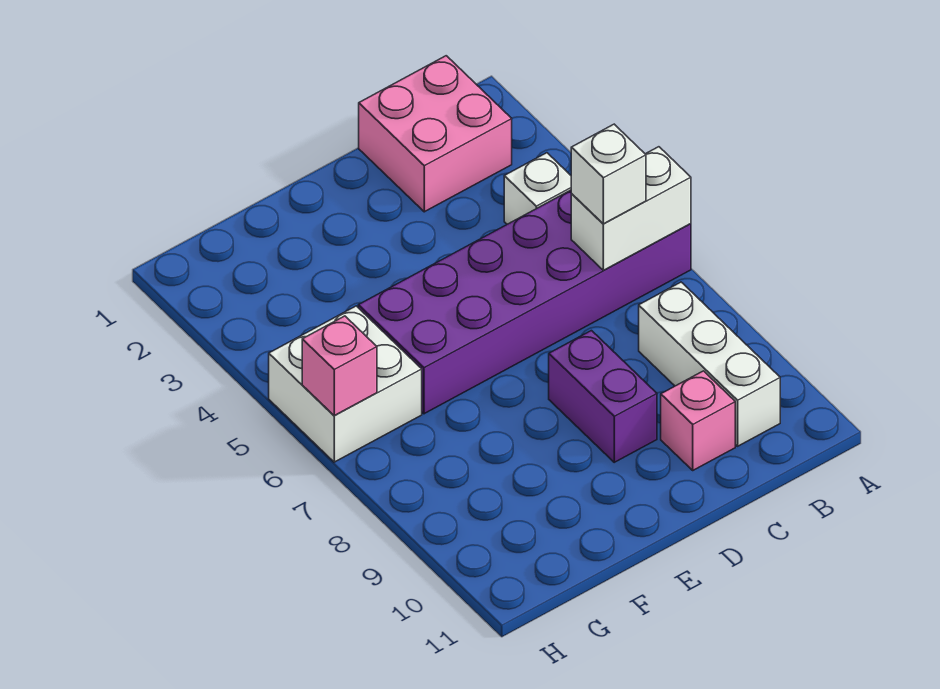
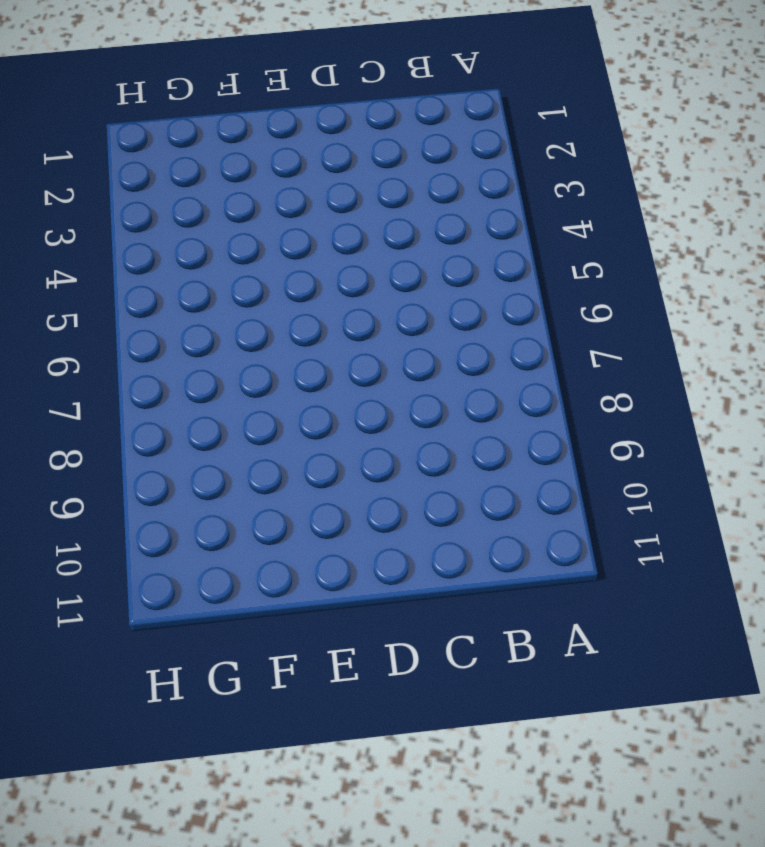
none -> purple brick A5:F6 level 1
none -> pink brick B1:C2 level 1

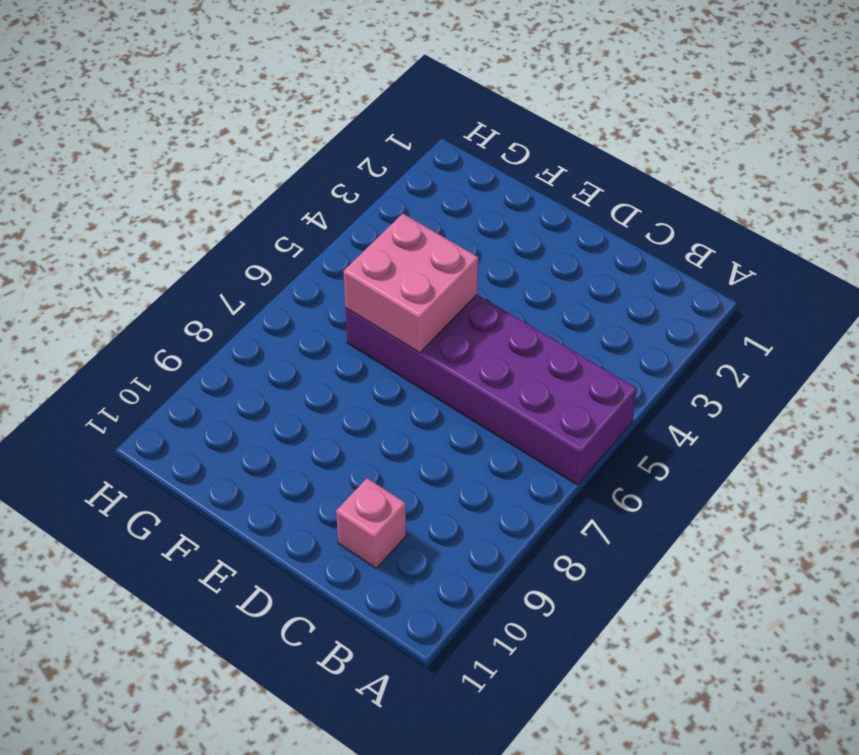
pink brick E5:F6 level 2 -> pink brick B1:C2 level 1
none -> white brick B4 level 1
none -> white brick B8:B10 level 1

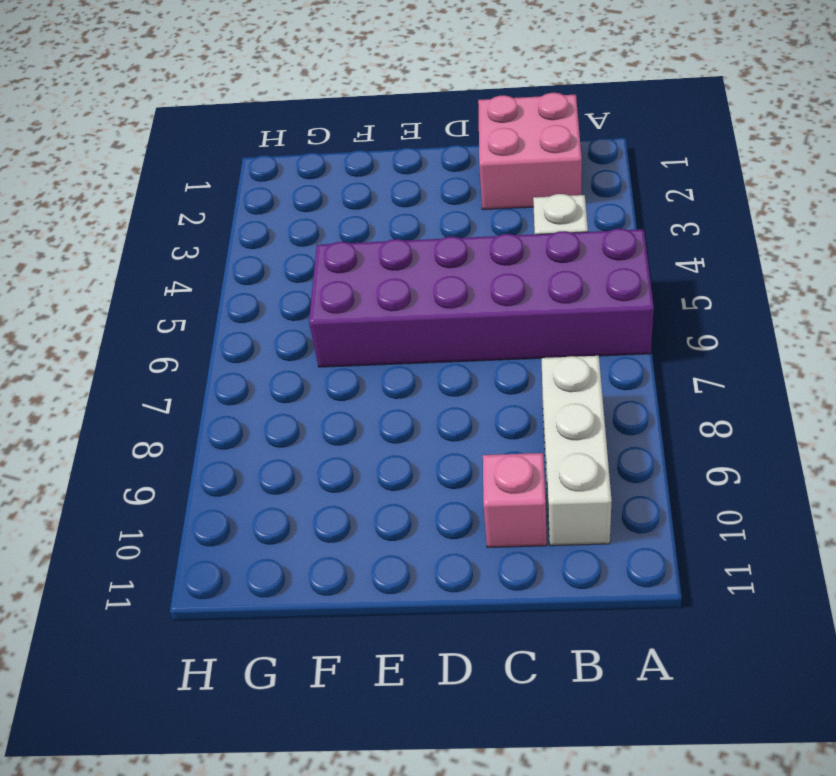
none -> purple brick D8:D9 level 1
none -> white brick G5:H6 level 1

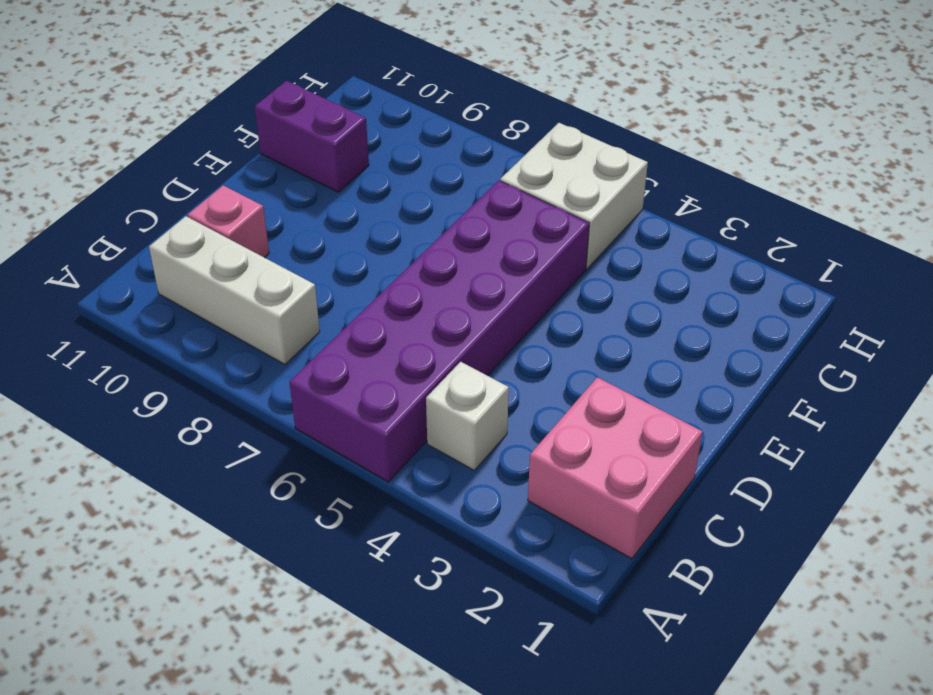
purple brick F10:F11 level 1 -> purple brick D8:D9 level 1
none -> white brick A6:B6 level 2
none -> pink brick H6 level 2

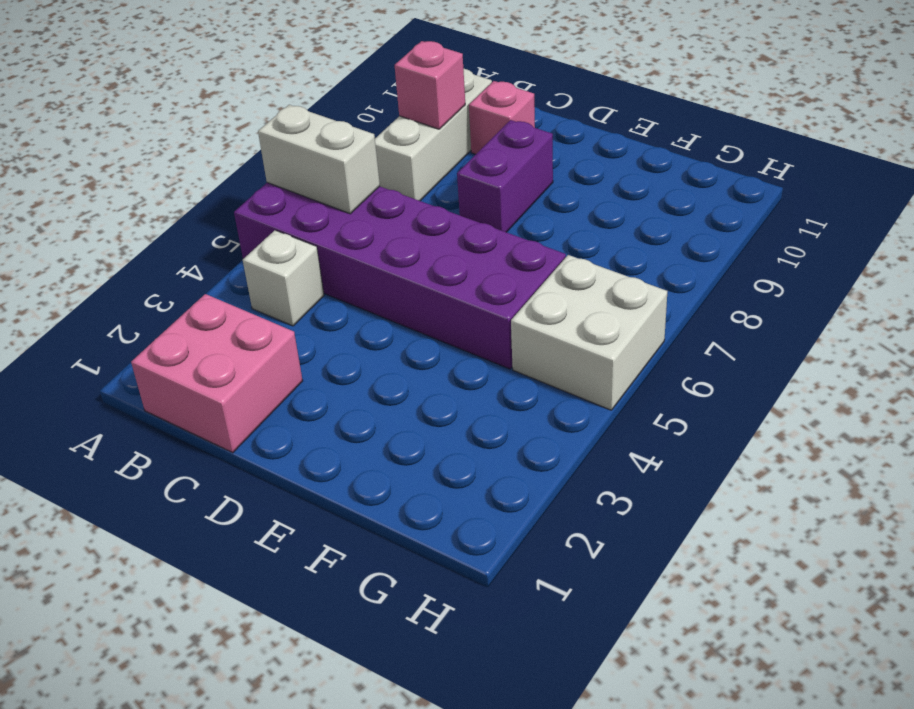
pink brick B9 level 2 -> pink brick H6 level 2
none -> white brick B6 level 3

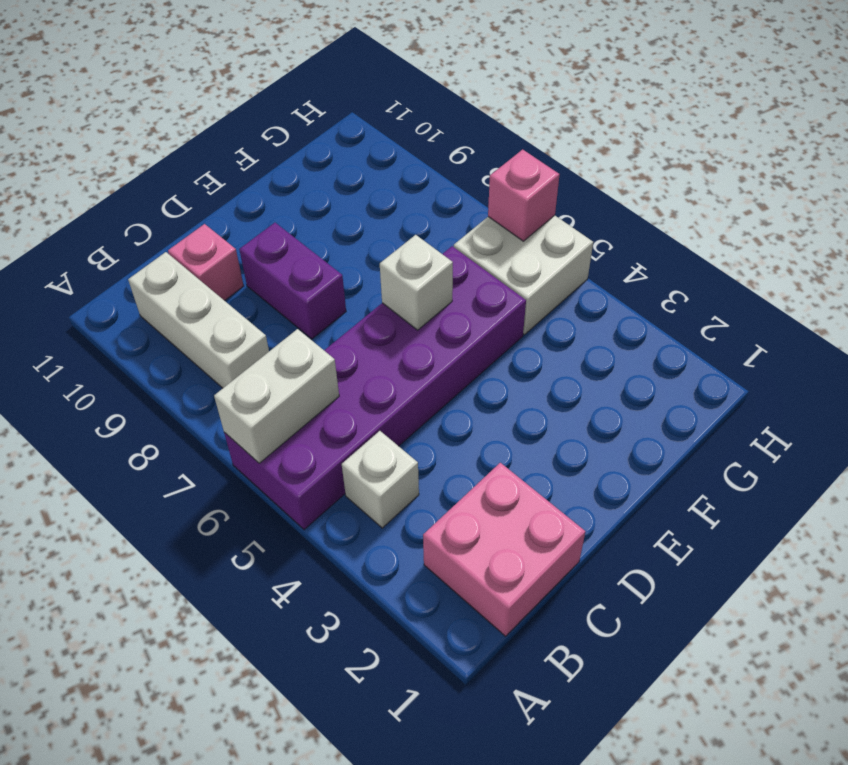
white brick E6 level 2 -> white brick B6 level 3

